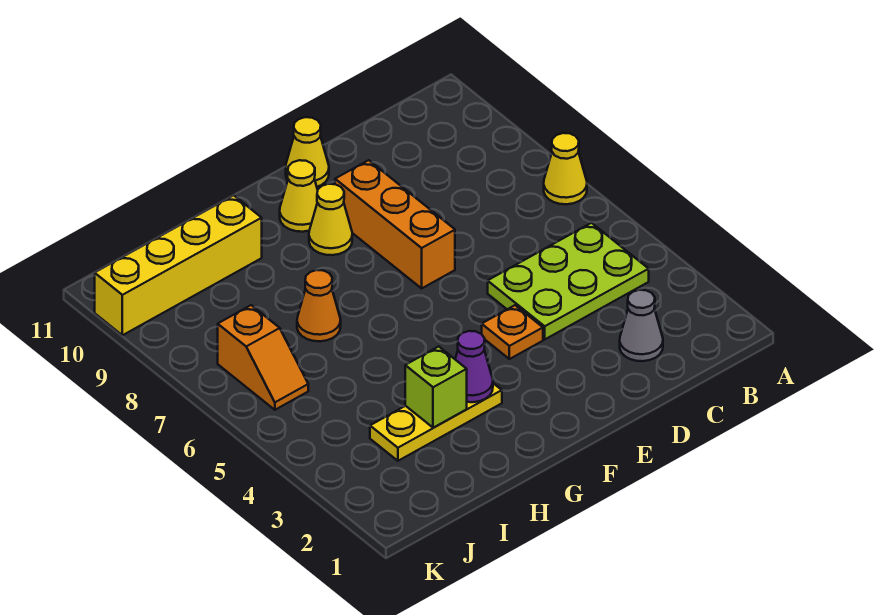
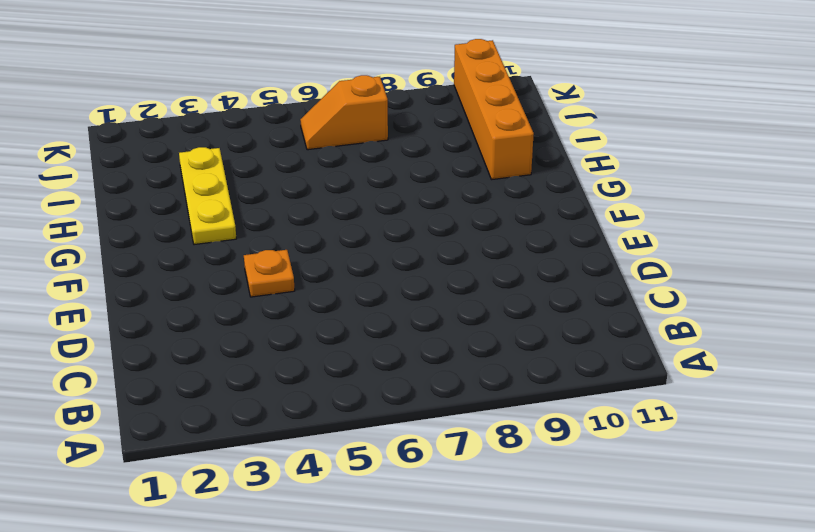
orange brick H10:K10 level 1 -> yellow brick H10:K10 level 1
none -> yellow cone A7 level 1
none -> lime plate B4:D5 level 1
none -> grey cone C2 level 1

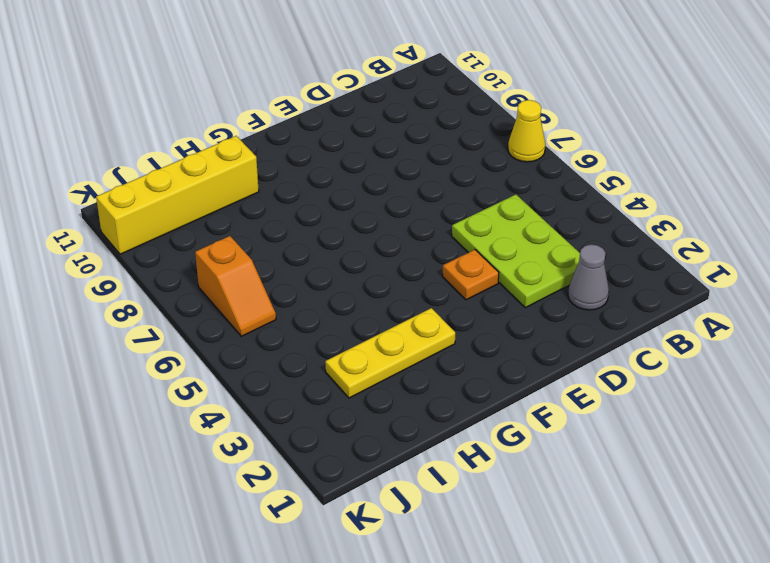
lime plate C3:D5 level 1 -> lime plate B4:D5 level 1
none -> orange brick E7:E9 level 1
none -> yellow cone E11 level 1
none -> yellow cone F9 level 1

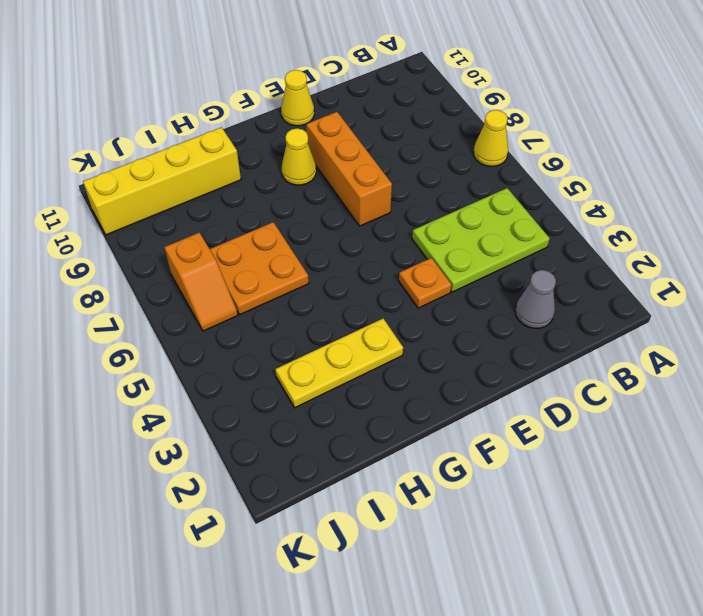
orange plate H6:I7 level 1 -> orange cone H7 level 1
none -> yellow cone F10 level 1
none -> purple cone G3 level 2
none -> lime brick H3 level 2

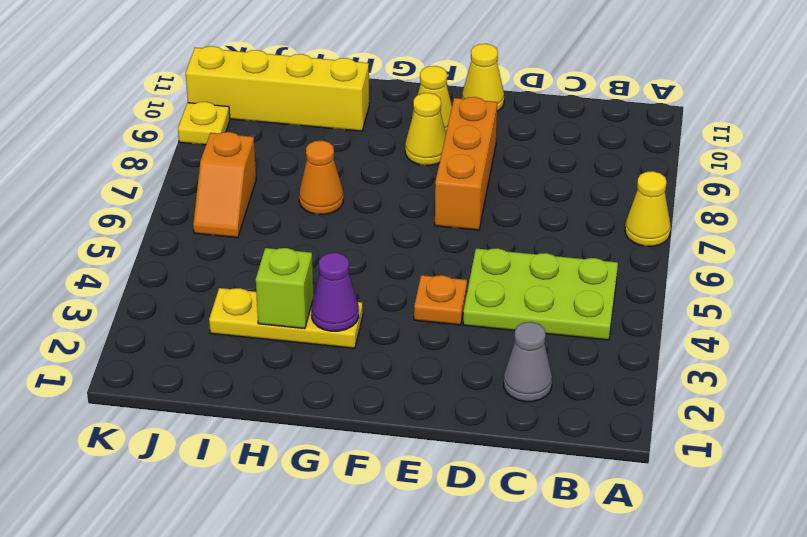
yellow plate K9 level 1 -> none

